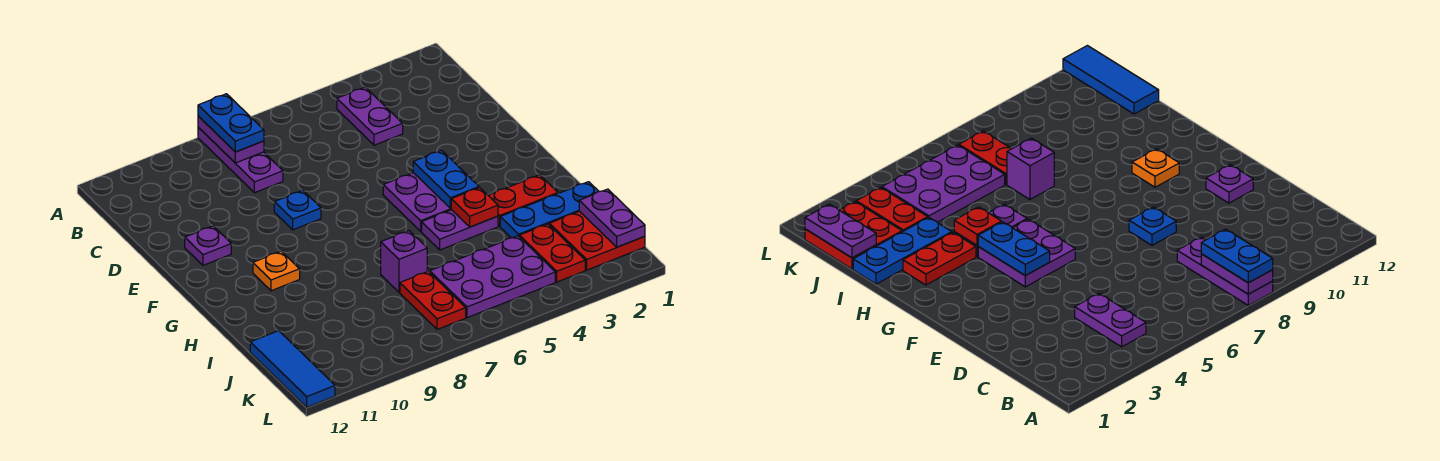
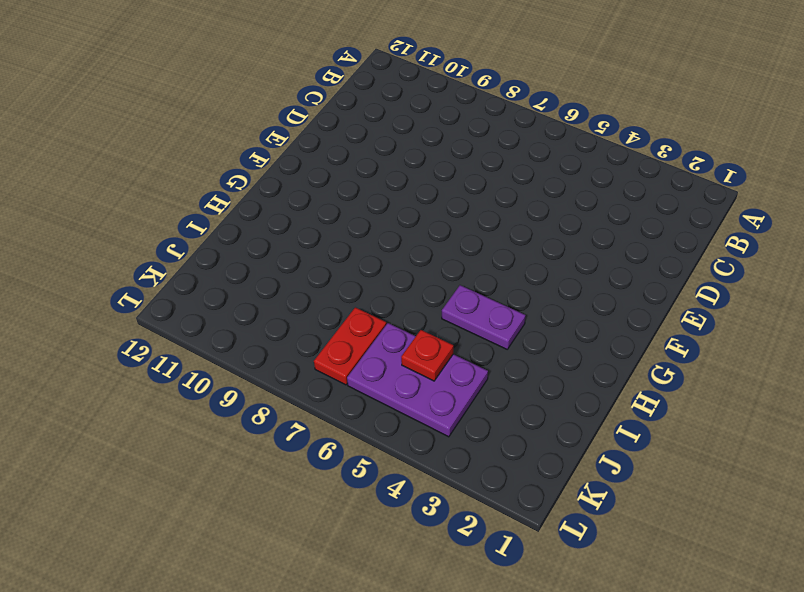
red plate J5 level 2 -> red plate H4 level 2
none -> purple plate A8:C8 level 1
none -> purple plate B4:C4 level 1
none -> blue plate E8 level 1

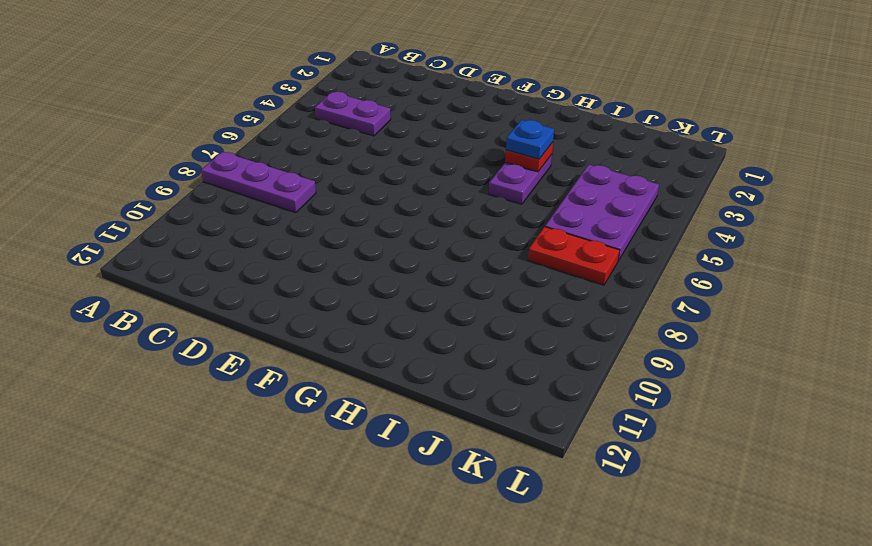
blue plate H4 level 3 -> blue plate E8 level 1
none -> purple plate E11 level 1
none -> purple plate F4:G5 level 1
none -> orange plate G10 level 1

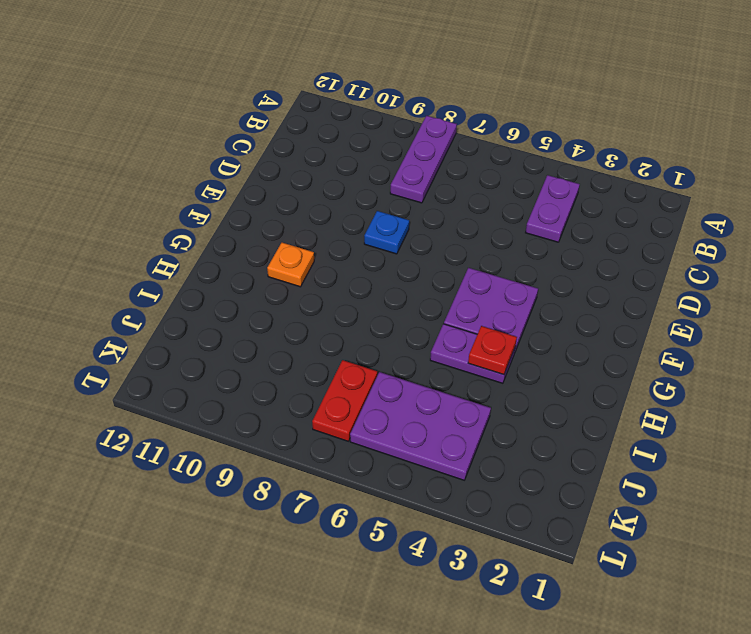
none -> purple plate E11 level 1
none -> red plate H2:H3 level 1
none -> blue plate I1:I3 level 1

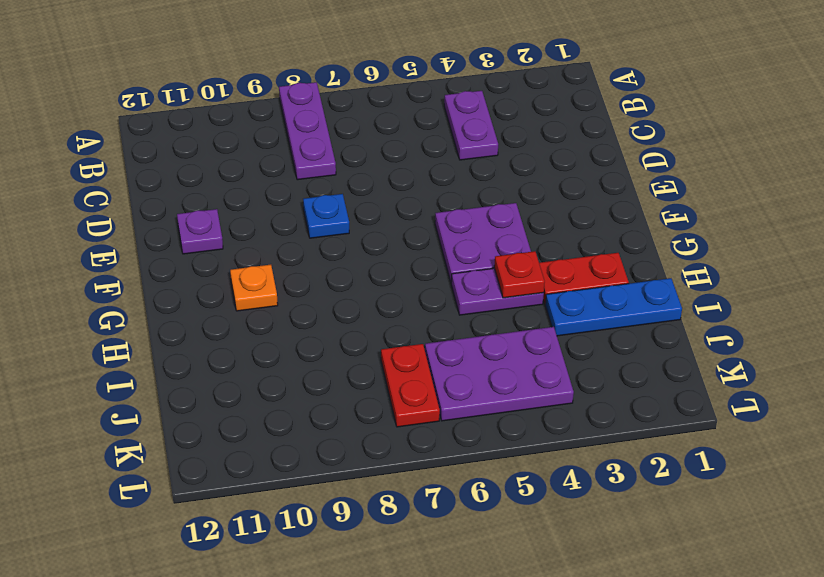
none -> purple brick I7 level 1
none -> red plate J1:K2 level 1
none -> red plate J3:K3 level 1

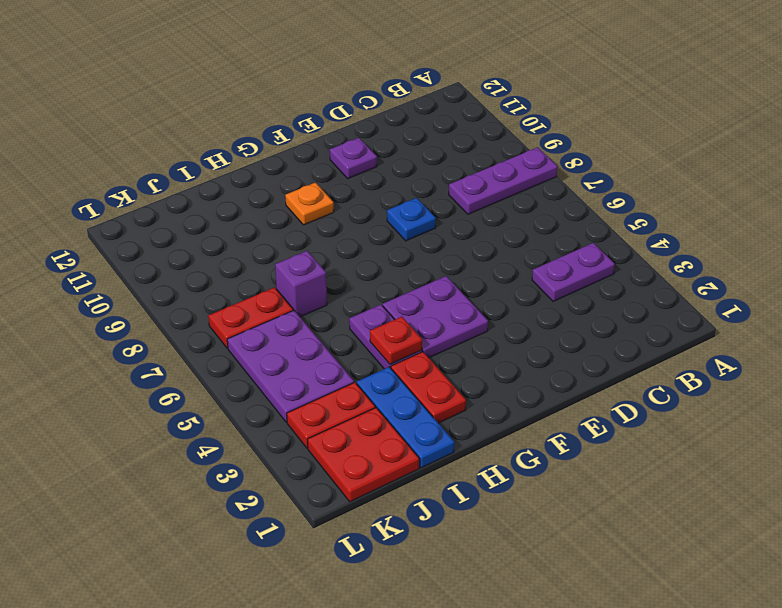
none -> blue tile J12:L12 level 1
none -> purple plate A8:B8 level 2
none -> blue plate F4:G4 level 2

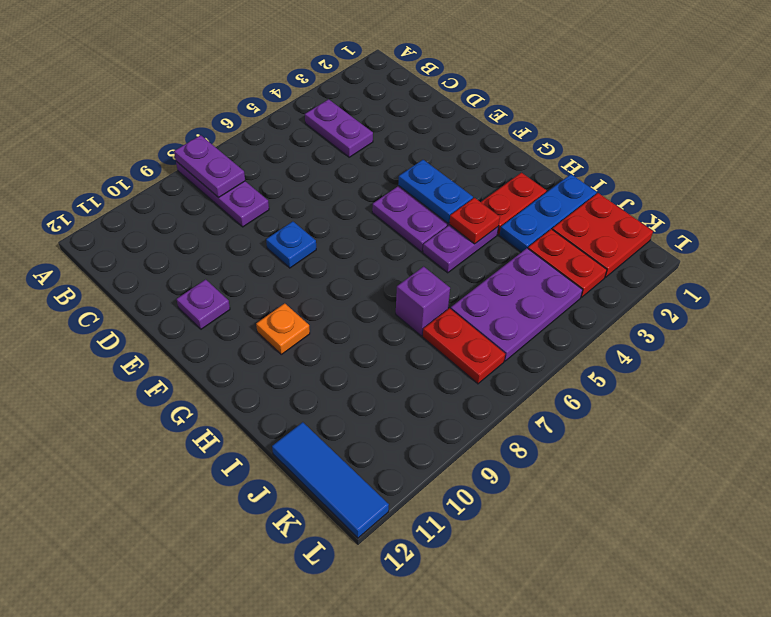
none -> purple plate J1:K1 level 2
none -> blue plate A8:B8 level 3

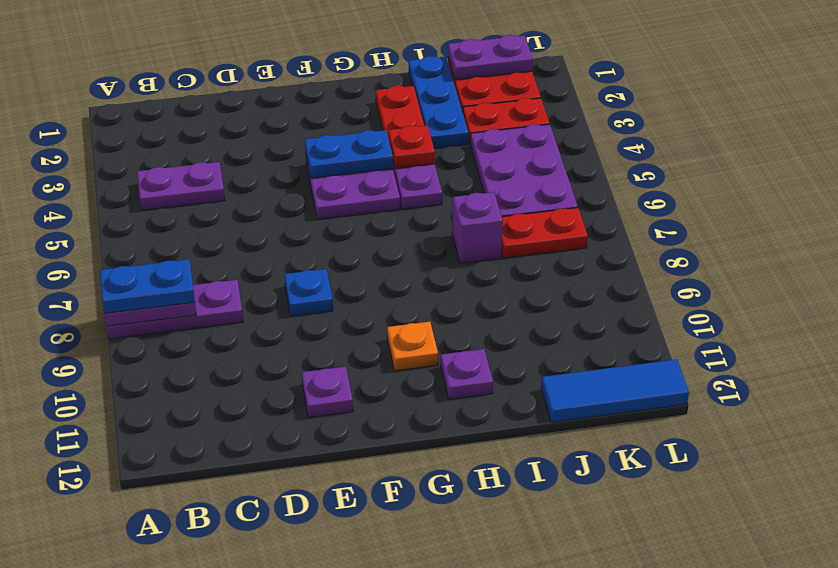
purple plate H11 level 1 -> none

